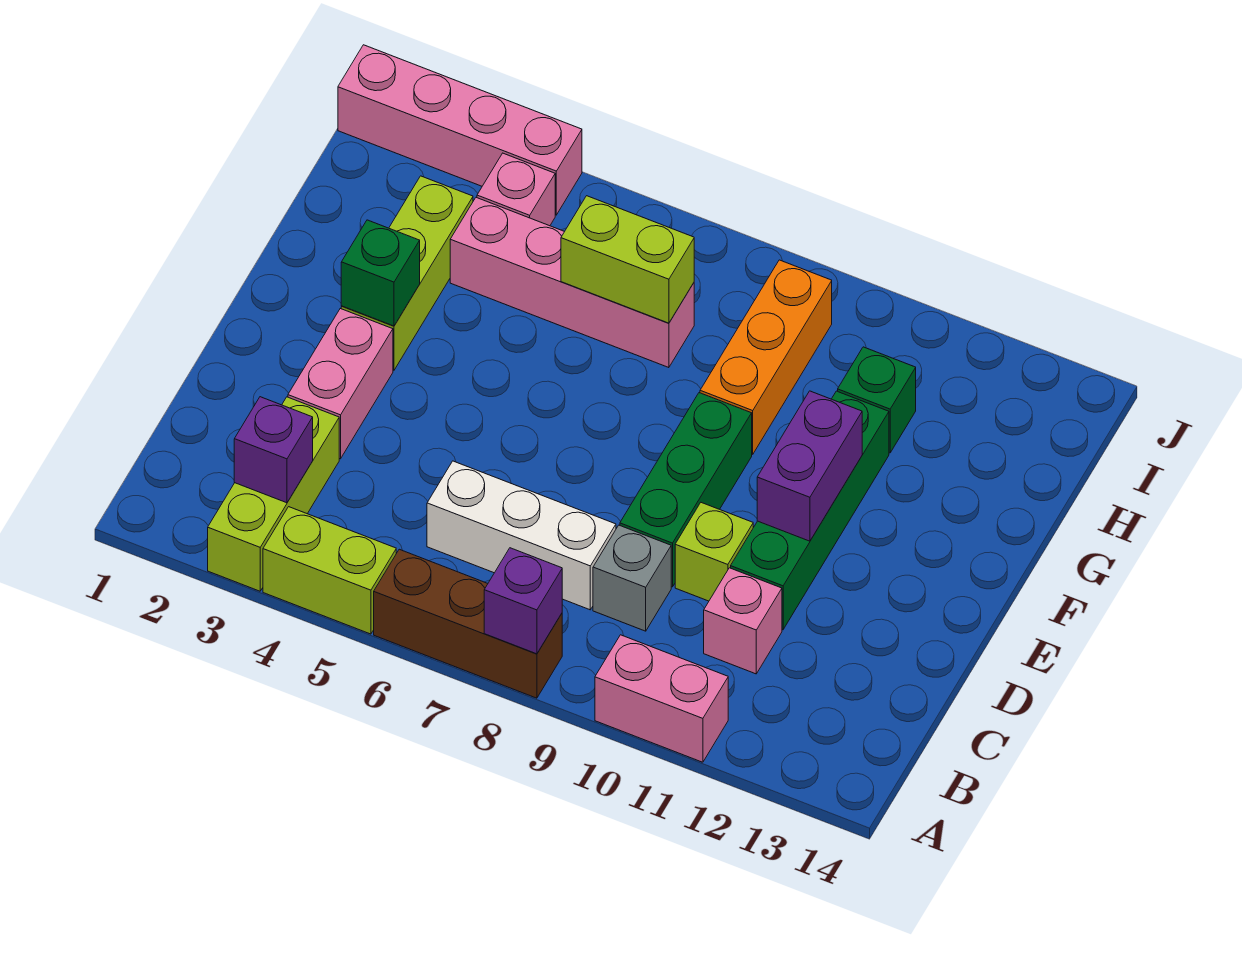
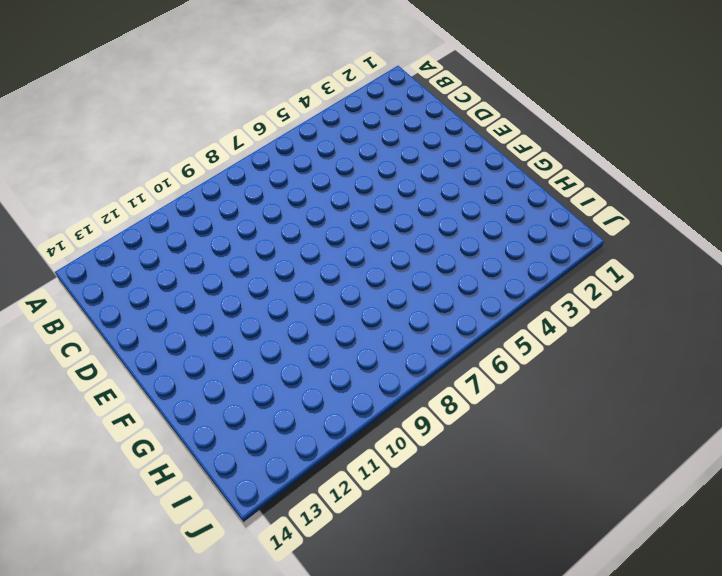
none -> lime brick A3:C3 level 1
none -> lime brick A4:A5 level 1
none -> brown brick A6:A8 level 1

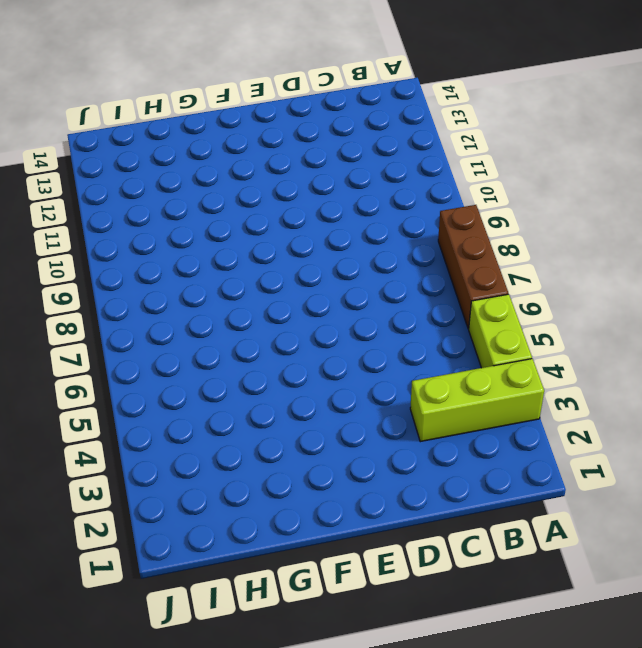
none -> pink brick A10:A11 level 1
none -> white brick C6:C8 level 1
none -> grey brick C9 level 1

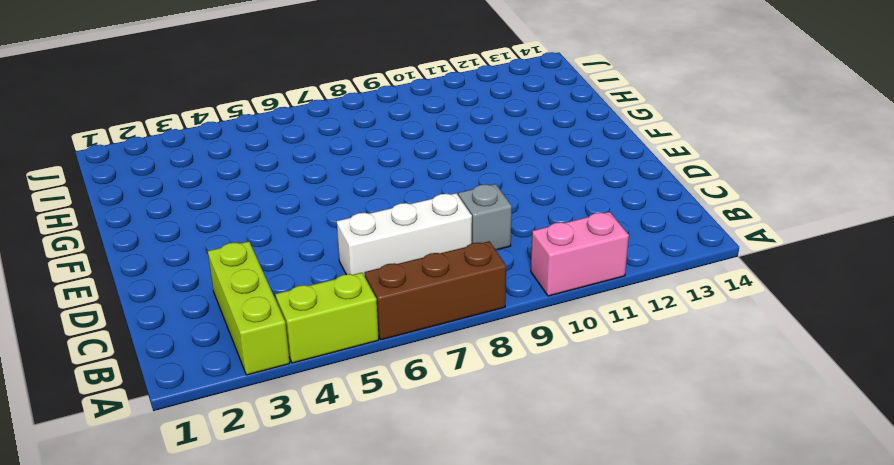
none -> pink brick C11 level 1
none -> pink brick D3:E3 level 1
none -> green brick D9:F9 level 1

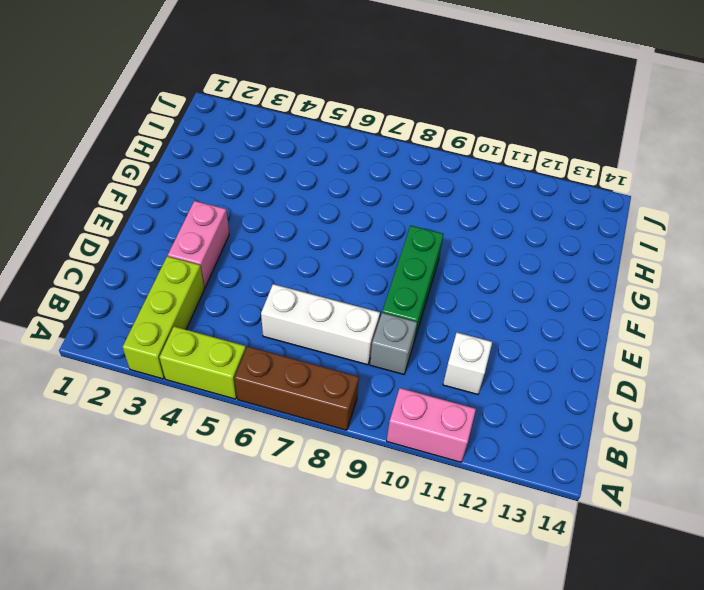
white brick C11 level 1 -> pink brick C11 level 1
none -> lime brick D10 level 1
none -> green brick D11:G11 level 1
none -> lime brick F3:H3 level 1

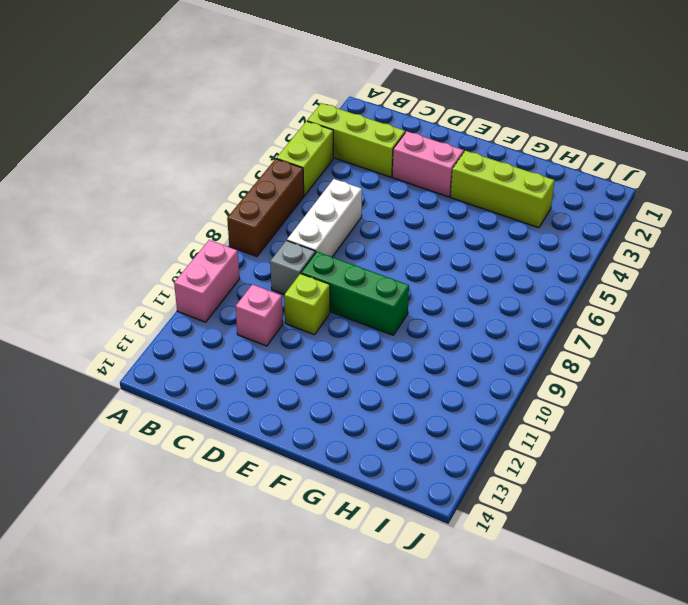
none -> green brick D11:G11 level 1
none -> orange brick G9:I9 level 1
none -> pink brick H4:H7 level 1

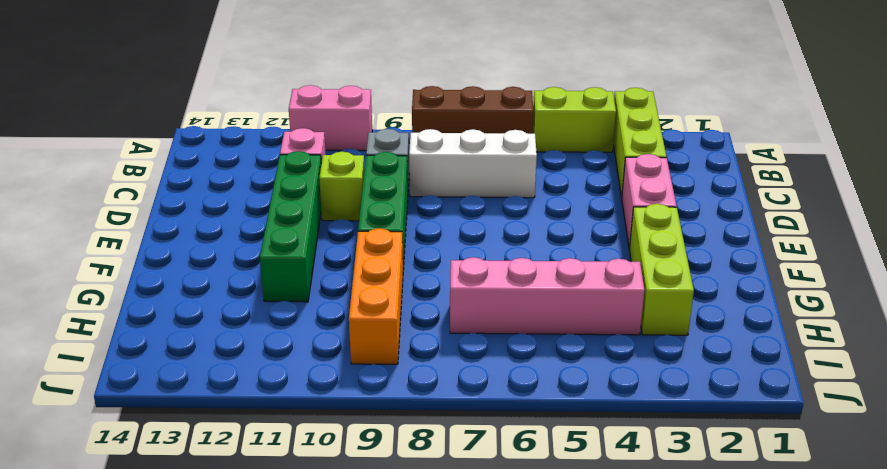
none -> green brick H11 level 1
none -> pink brick I4 level 1
none -> pink brick J1:J4 level 1

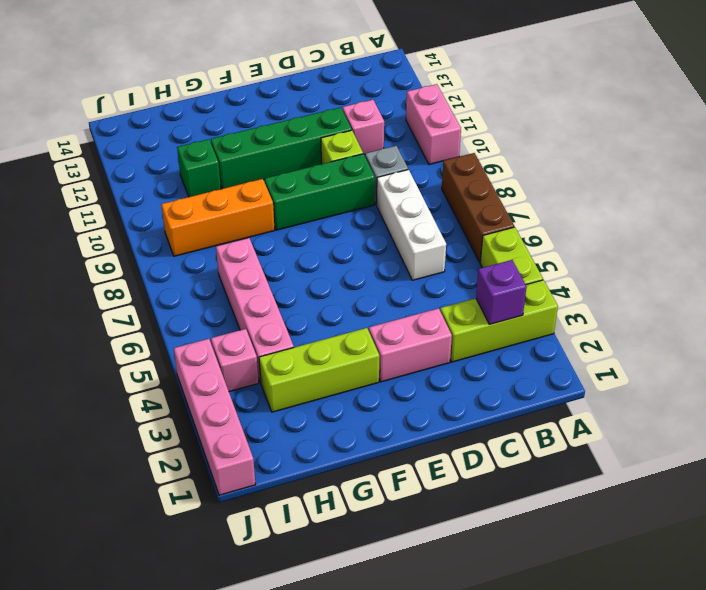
none -> purple brick A8 level 2
none -> purple brick E11:F11 level 2
none -> green brick F3 level 2

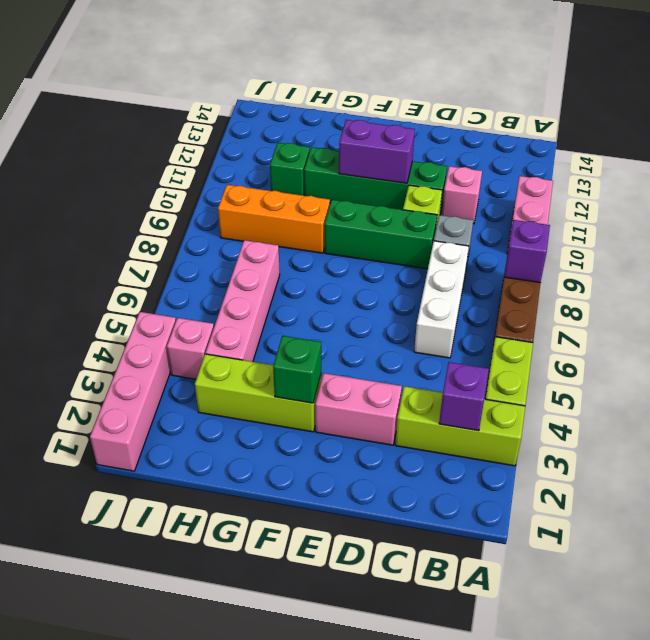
none -> lime brick H6:H7 level 2

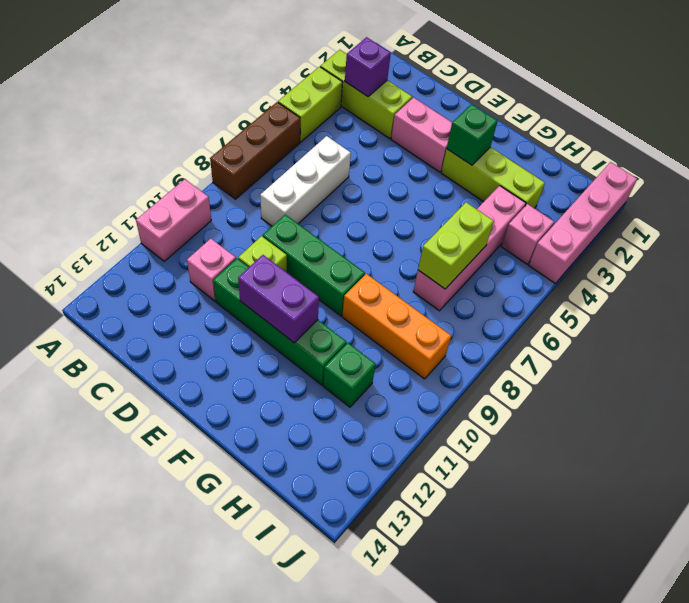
none -> grey brick C9 level 1
none -> purple brick A8 level 2

